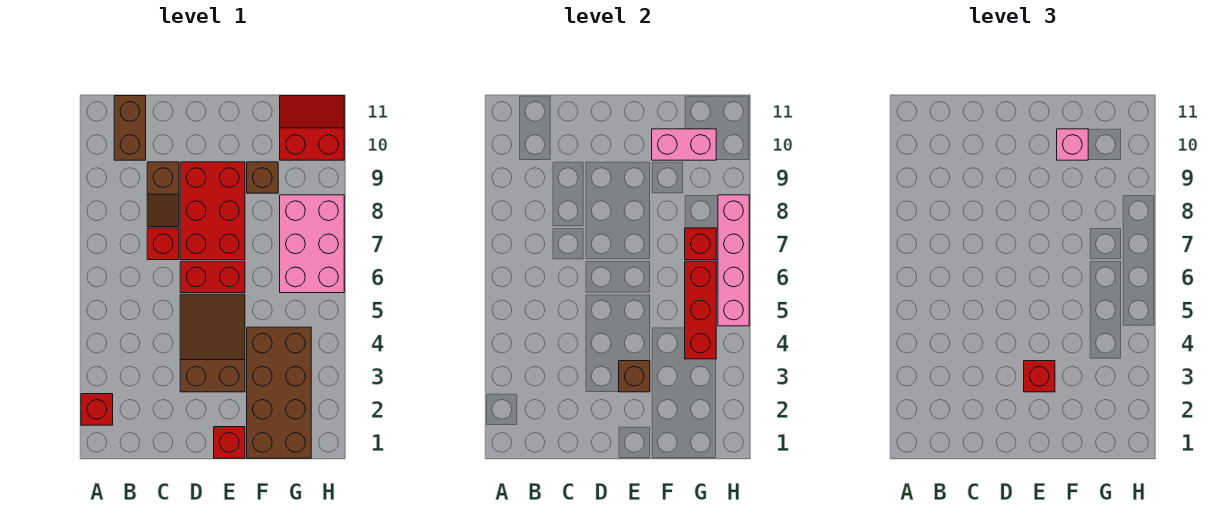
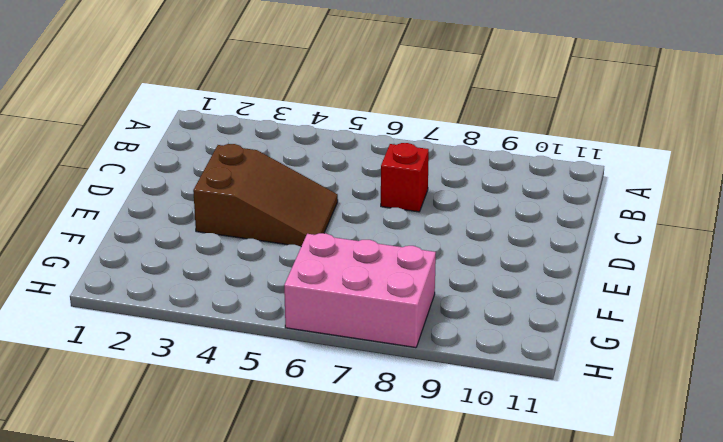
none -> red brick A2 level 1
none -> brown brick B10:B11 level 1
none -> brown slope C8:C9 level 1 top 9

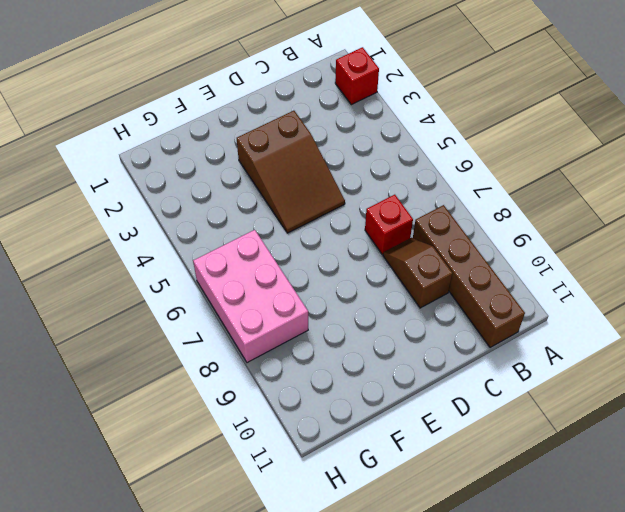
brown brick B8:B11 level 1 -> brown brick B10:B11 level 1
none -> red brick D6:E6 level 1
none -> red brick D7:E9 level 1
none -> red brick E1 level 1

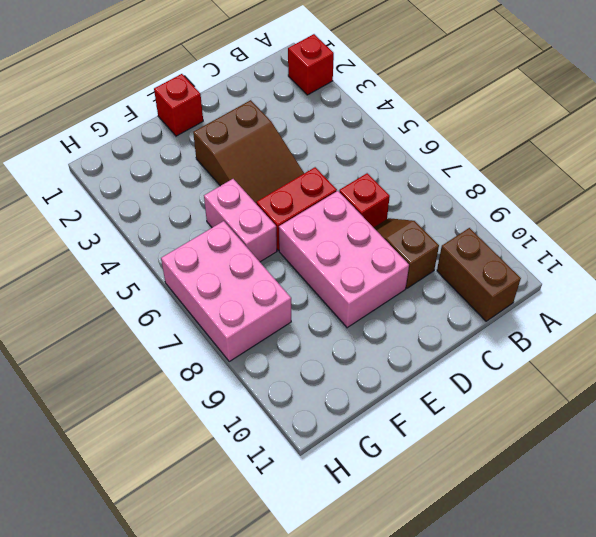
pink brick D7:E9 level 1 -> red brick D7:E9 level 1
pink brick F5:F6 level 1 -> pink brick F10:G10 level 2
none -> brown brick F1:G4 level 1
none -> brown brick F9 level 1
none -> red slope G10:H11 level 1 top 10

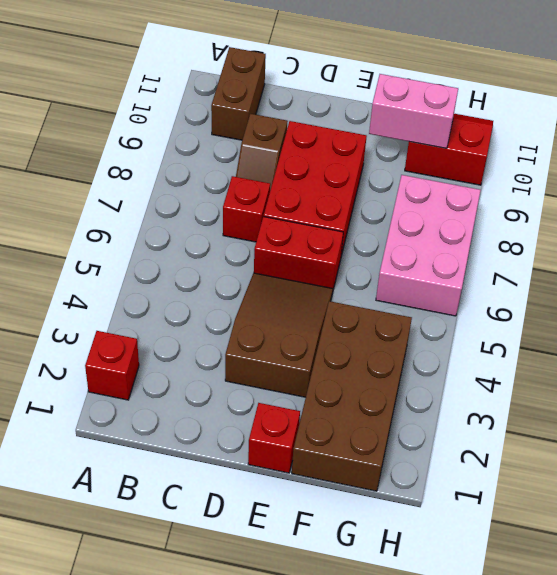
none -> brown brick F9 level 1
none -> brown brick E3 level 2
none -> red brick G4:G6 level 2

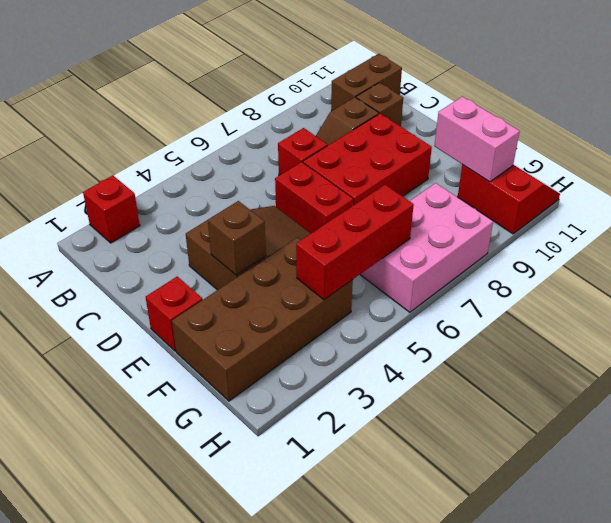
brown brick C10 level 1 -> brown brick F9 level 1
none -> red brick G7 level 2
none -> pink brick H5:H8 level 2
none -> red brick E3 level 3

